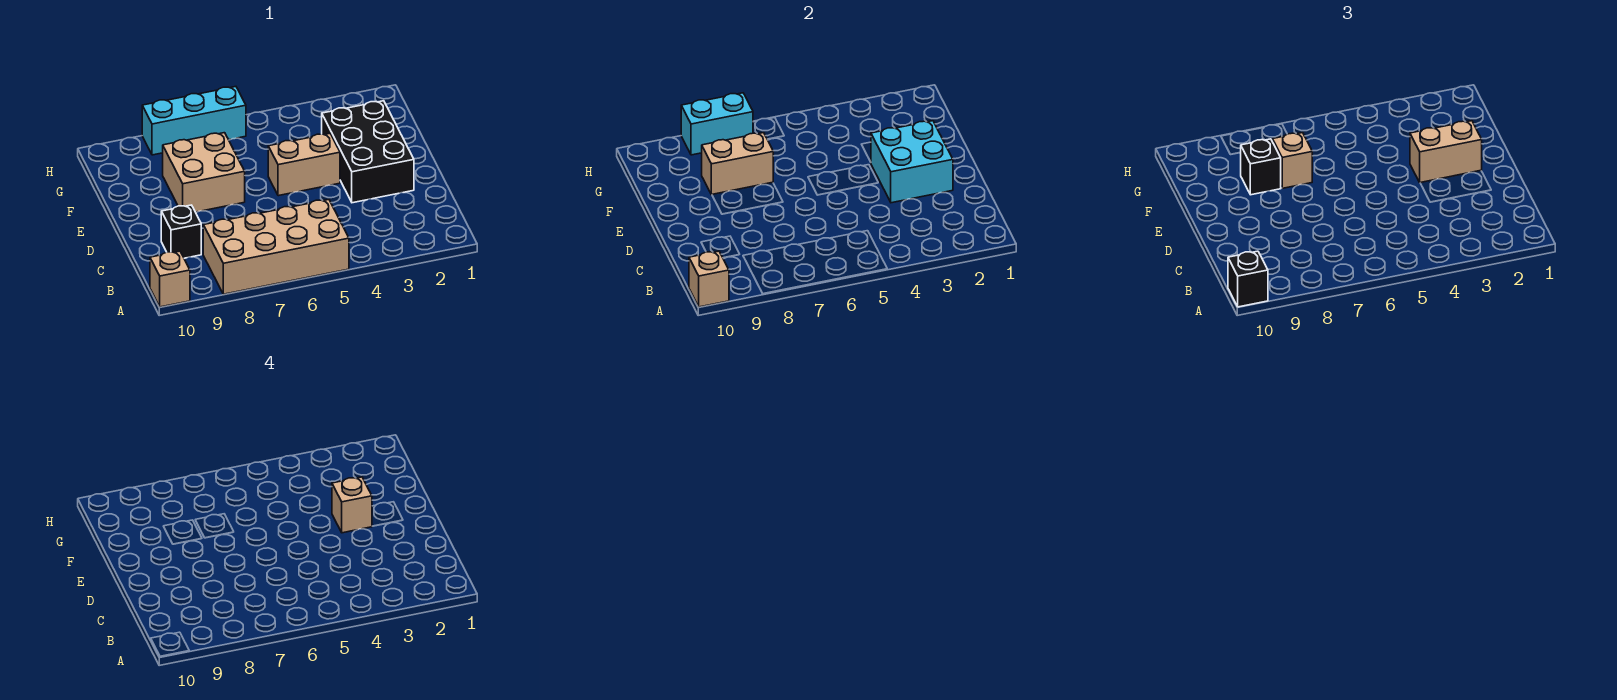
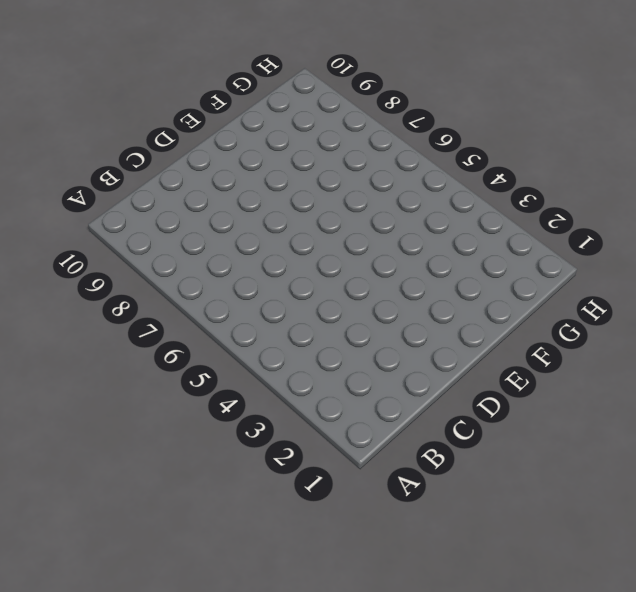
none -> tan brick A5:B8 level 1
none -> tan brick A10 level 1
none -> black brick C9 level 1

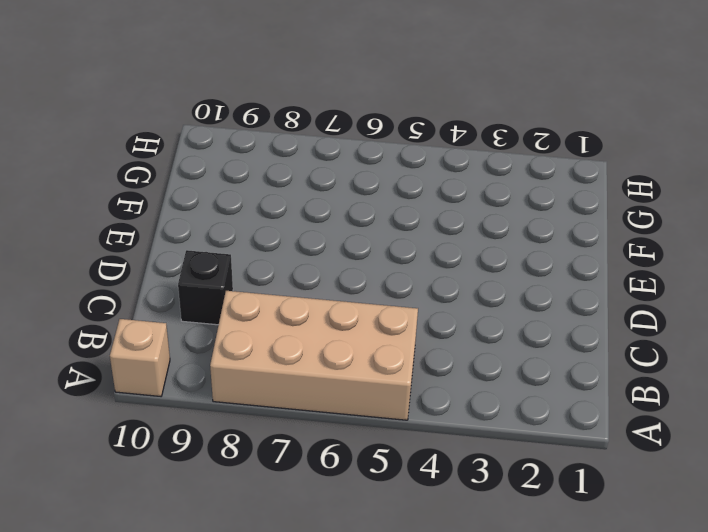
none -> black brick D2:F3 level 1
none -> tan brick E4:E5 level 1
none -> tan brick E7:F8 level 1

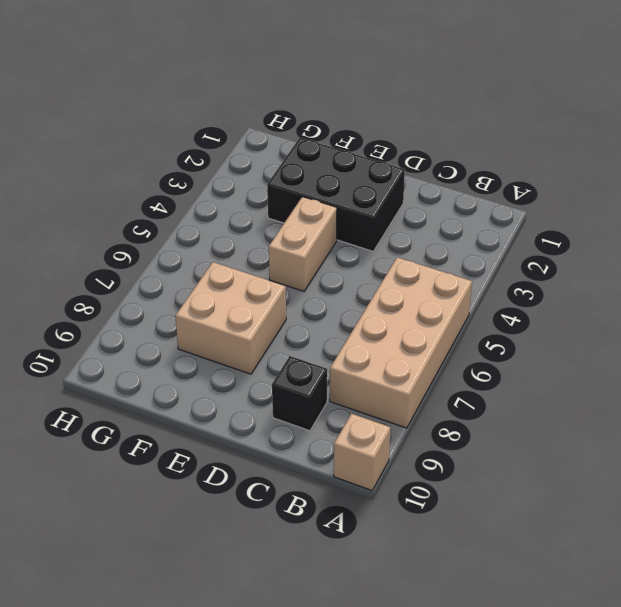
none -> cyan brick H6:H8 level 1
none -> tan brick A10 level 2
none -> cyan brick D2:E3 level 2

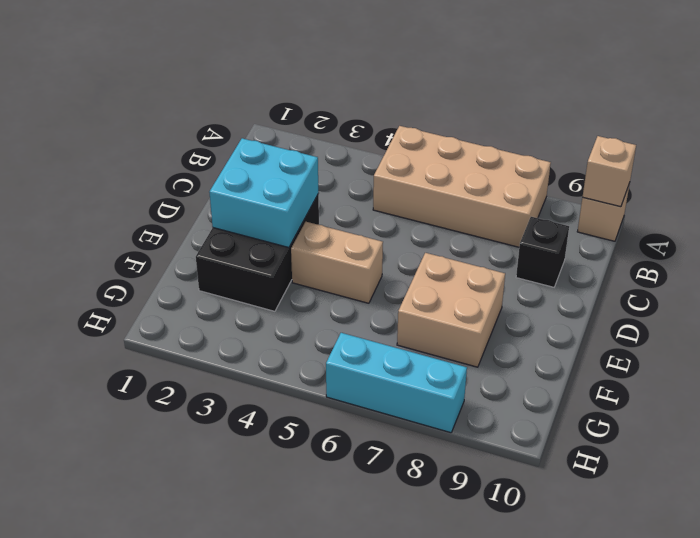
none -> tan brick F7:F8 level 2
none -> cyan brick H7:H8 level 2
none -> black brick A10 level 3

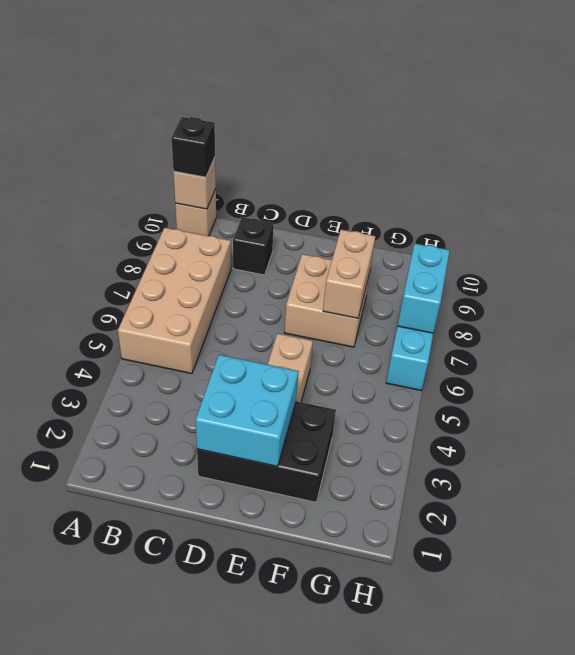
none -> tan brick E2:E3 level 3
none -> tan brick F7 level 3
none -> black brick F8 level 3

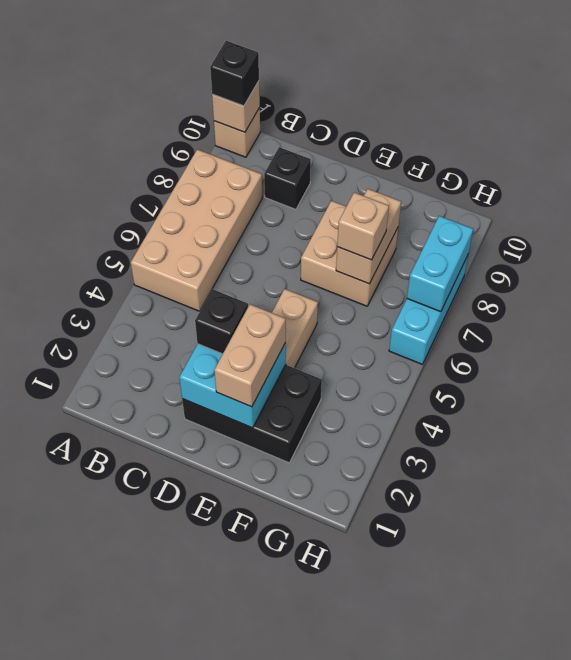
black brick D3 level 3 -> black brick F8 level 3
none -> tan brick E3 level 4

